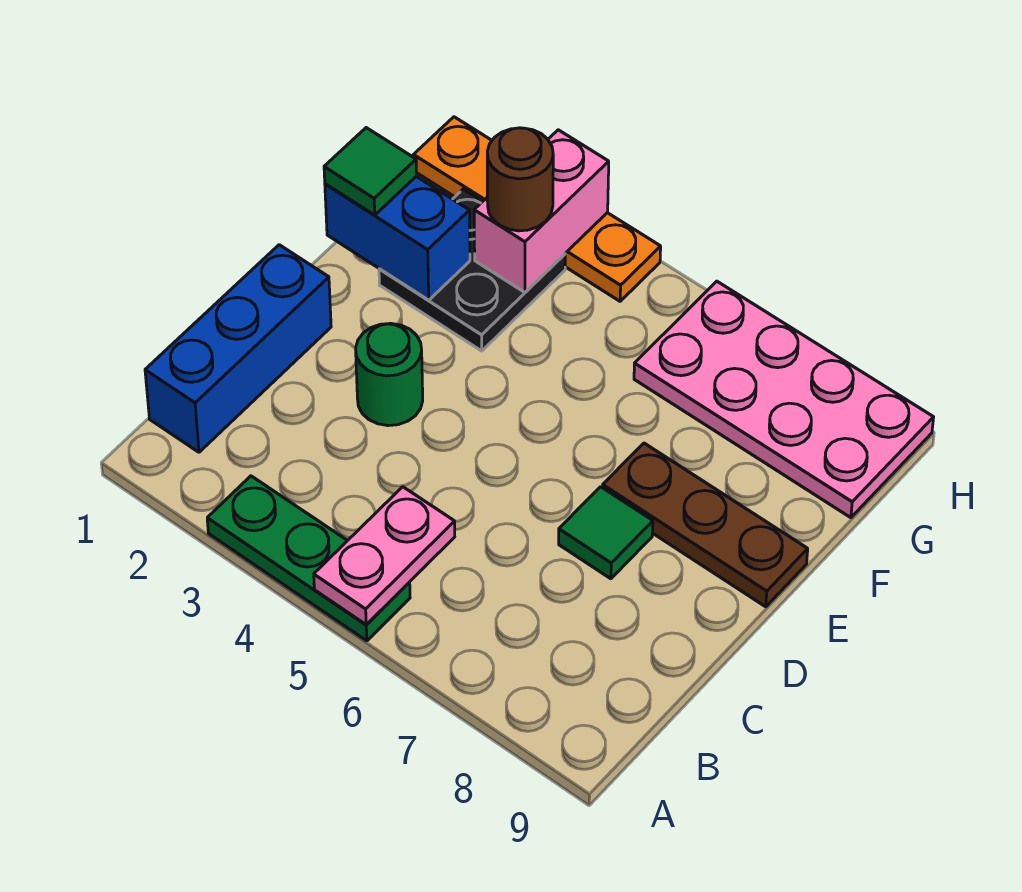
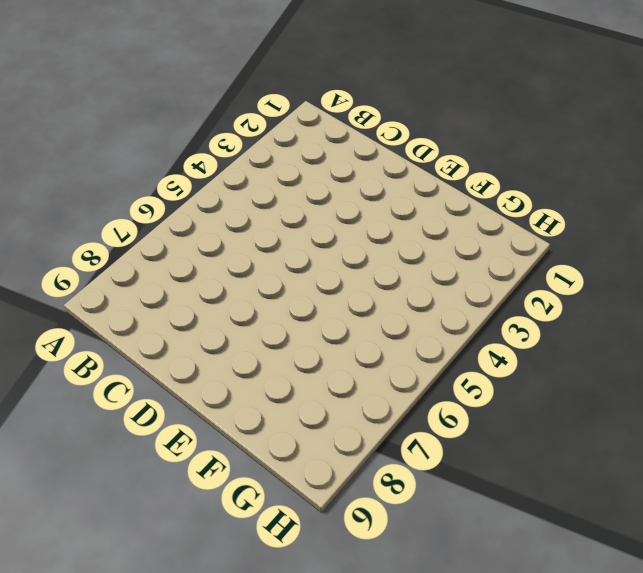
none -> green plate A3:A5 level 1
none -> blue brick B1:D1 level 1
none -> green round brick D3 level 1

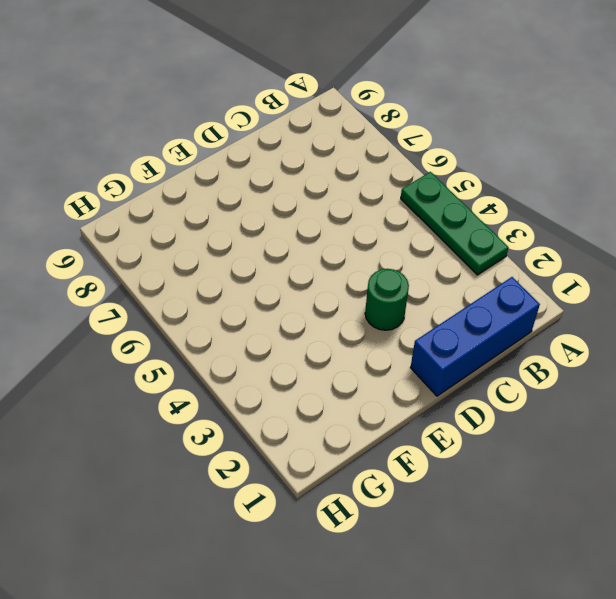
none -> green tile D7 level 1
none -> brown plate E7:E9 level 1
none -> black plate F2:G3 level 1

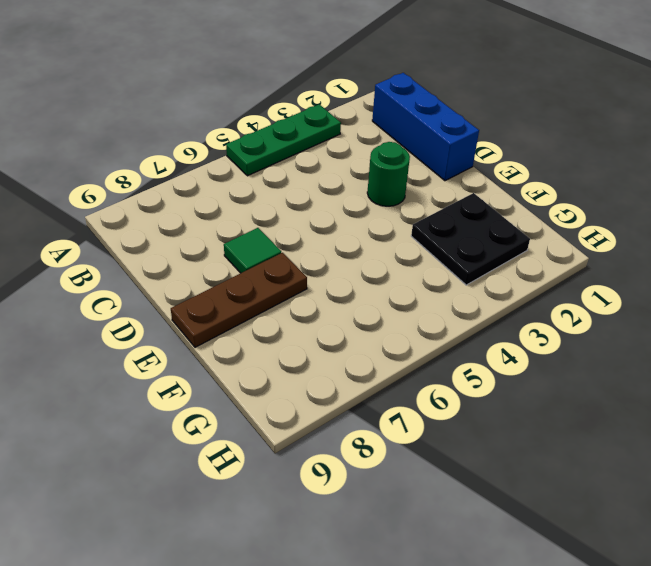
none -> pink plate G6:H9 level 1
none -> orange plate H1:H4 level 1
none -> pink plate A5:B5 level 2

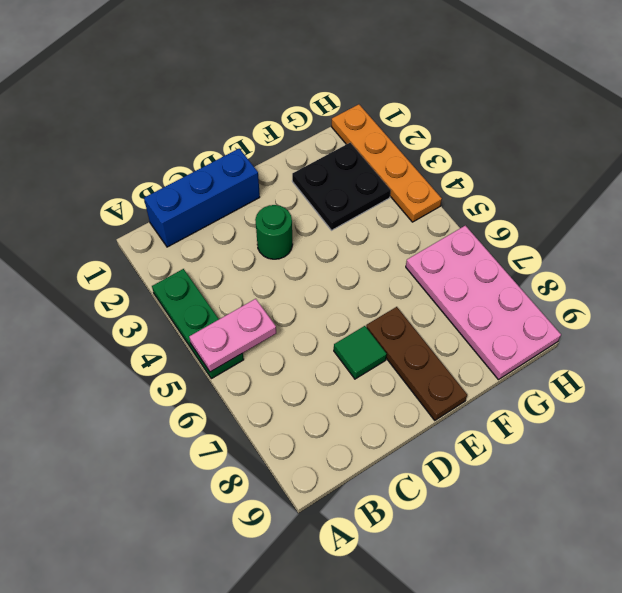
none -> blue brick F1:F2 level 2
none -> pink brick G3:H3 level 2
none -> green tile F1 level 3

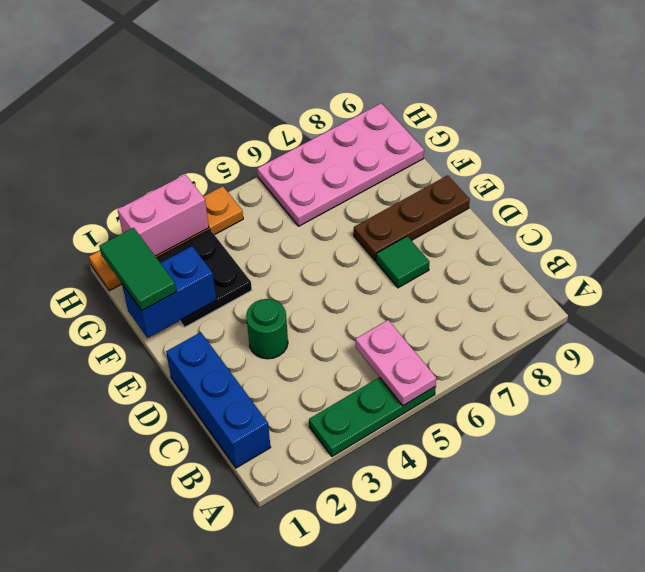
green tile F1:G1 level 3 -> green tile F1 level 3
pink brick H2:H3 level 2 -> pink brick G3:H3 level 2
none -> brown round brick G3 level 3

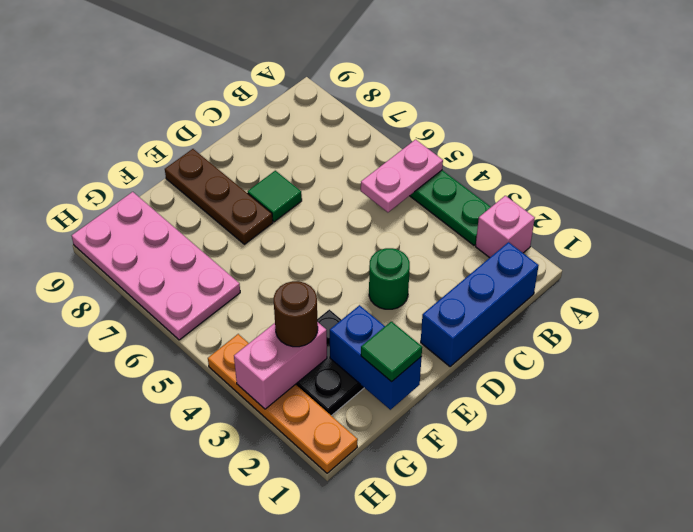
pink brick A2 level 1 -> none

